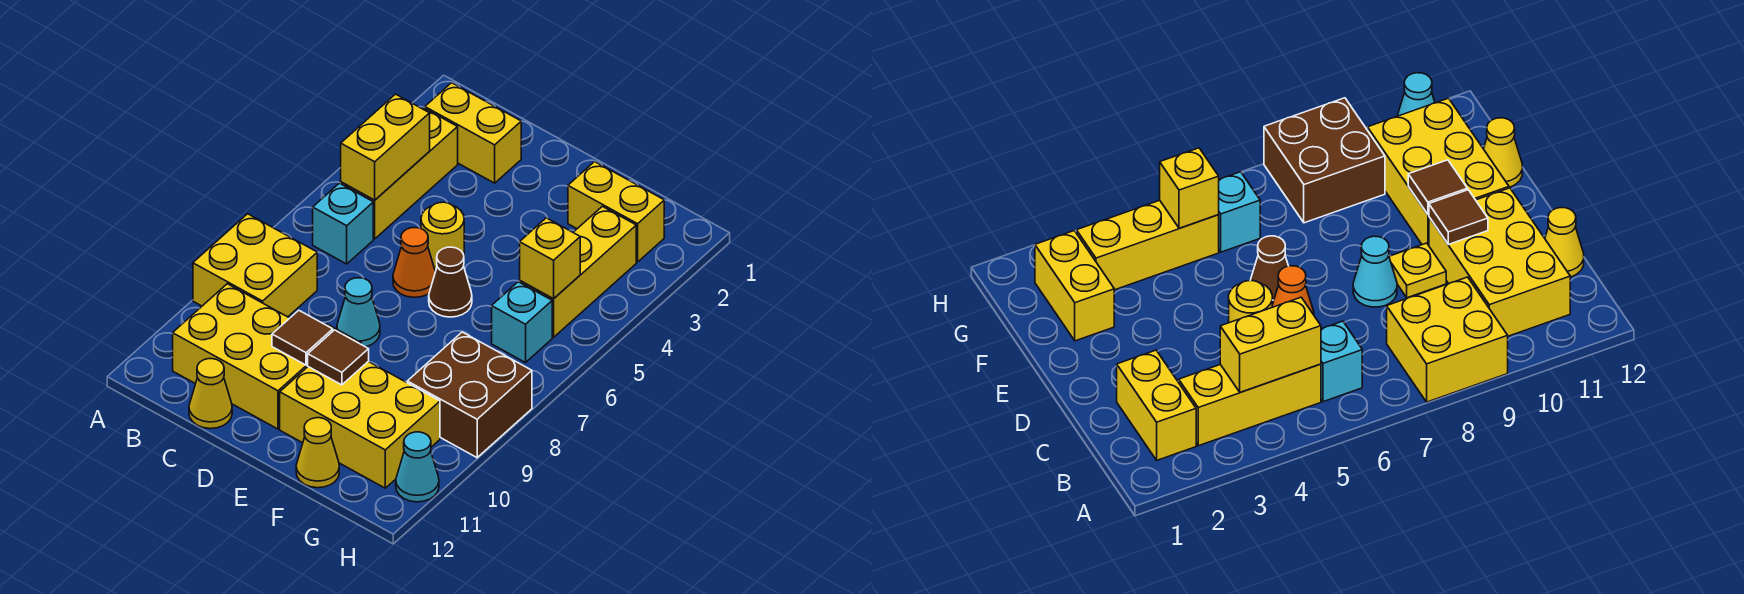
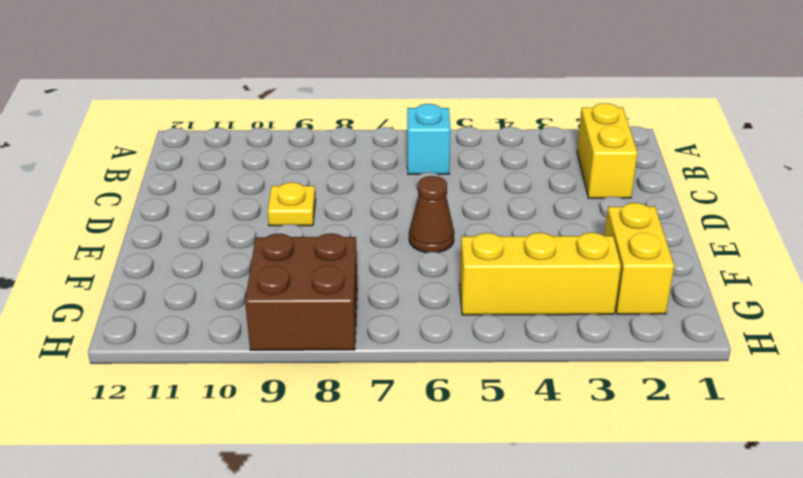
none -> yellow brick A8:B9 level 1
none -> yellow brick B3:B5 level 1
none -> yellow brick B10:D11 level 1

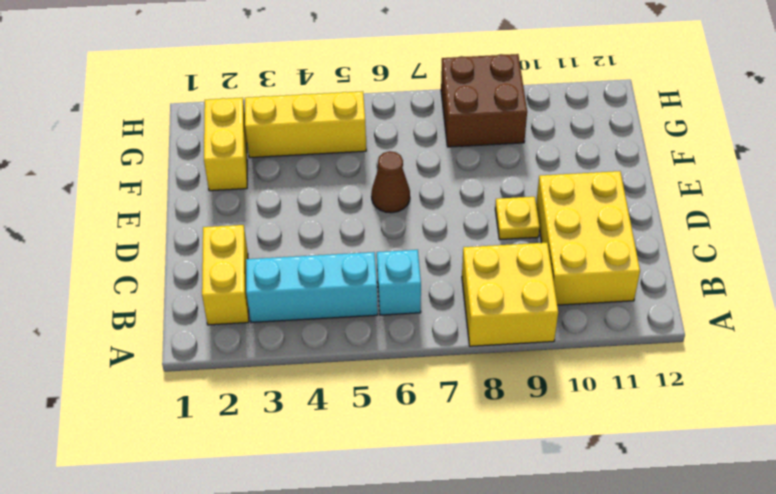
cyan brick B3:B5 level 1 -> yellow brick B3:B5 level 1
none -> yellow cone C12 level 1
none -> yellow round brick D5 level 1
none -> orange cone D6 level 1

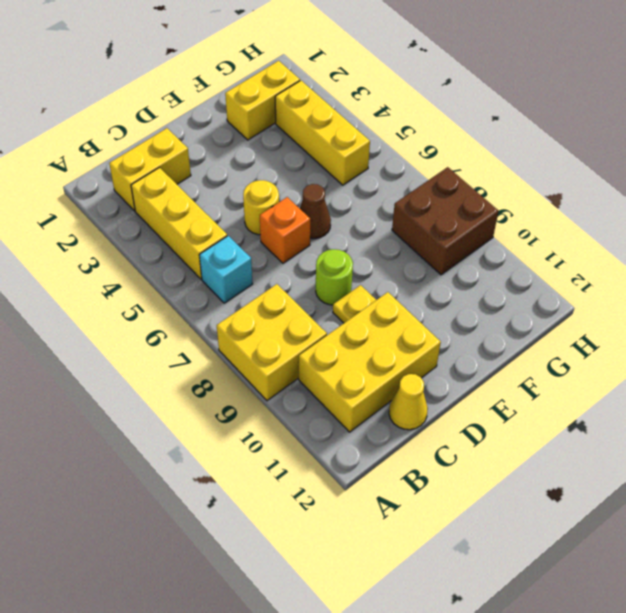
orange brick D6 level 1 -> orange cone D6 level 1
lime round brick D8 level 1 -> cyan cone D8 level 1
none -> yellow brick E10:G11 level 1
none -> yellow cone F12 level 1
none -> cyan brick G6 level 1

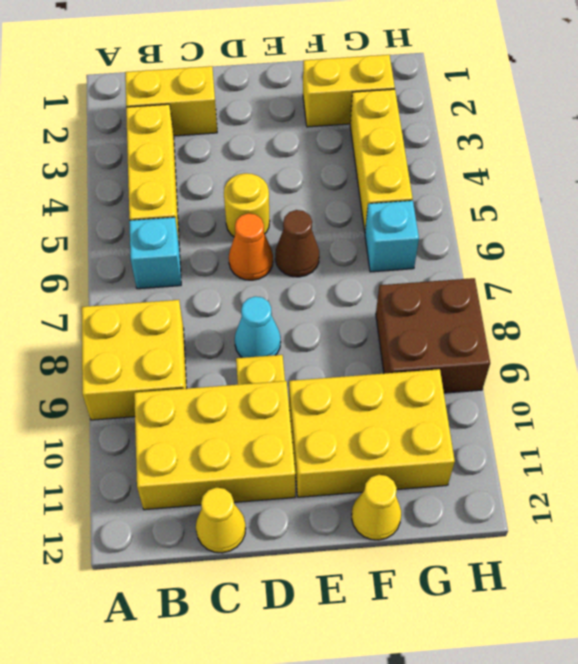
none -> cyan cone H11 level 1
none -> yellow brick B4:B5 level 2
none -> brown tile D10 level 2

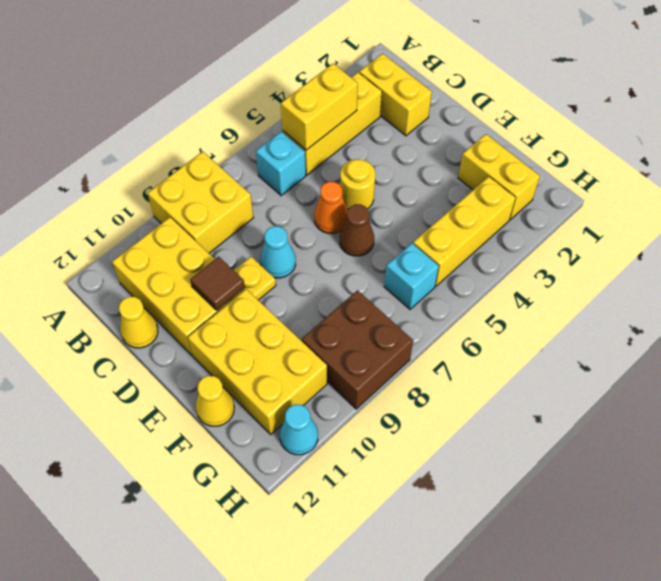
none -> brown tile E10 level 2
none -> yellow brick G5 level 2

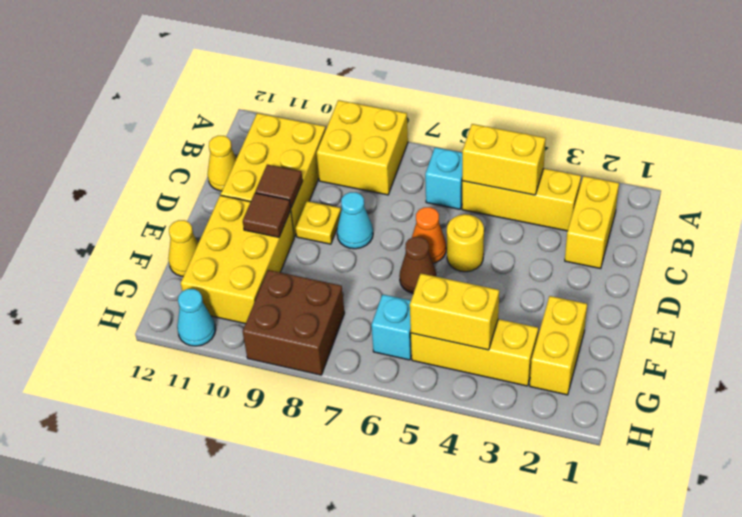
yellow brick G4:G5 level 2 -> yellow brick G5 level 2

